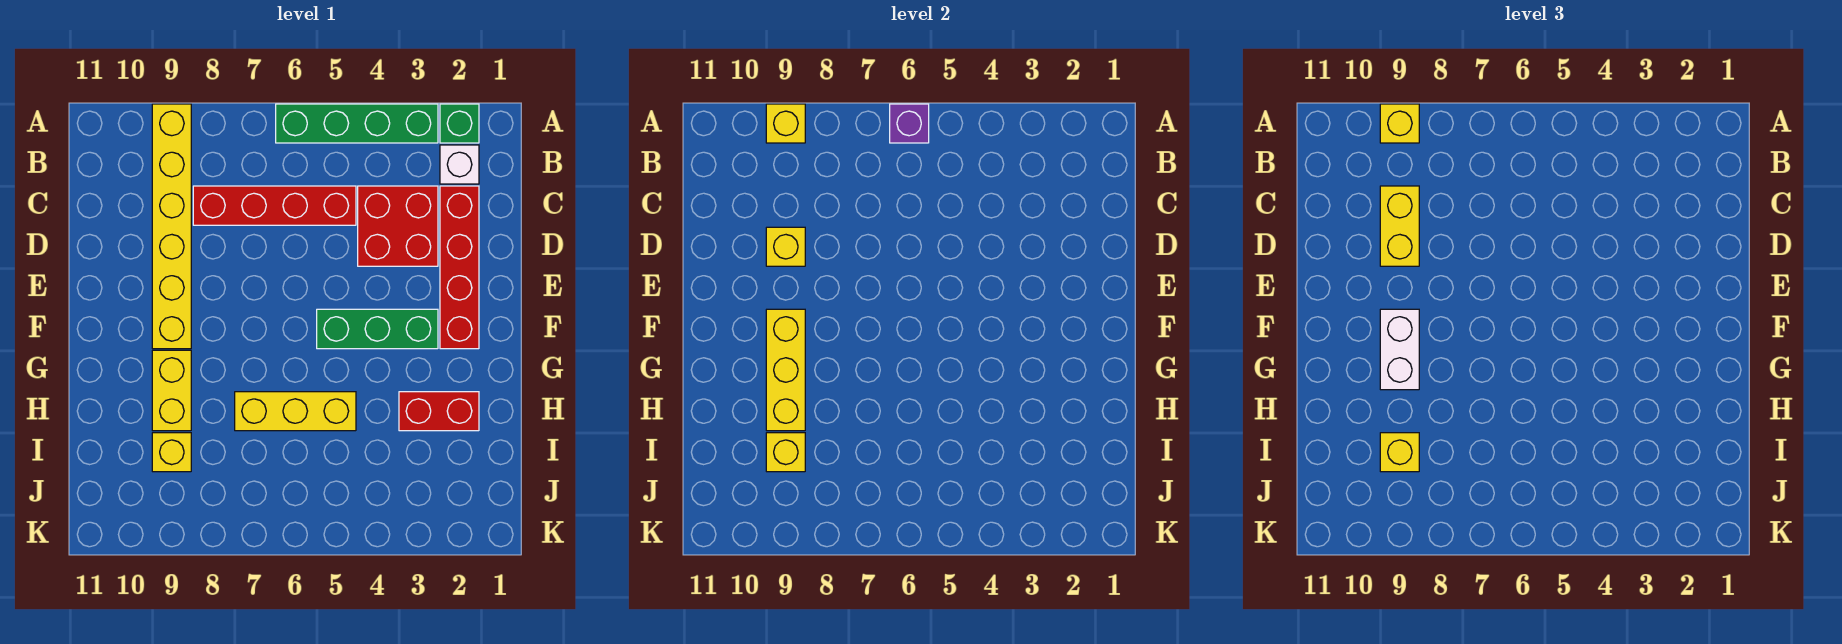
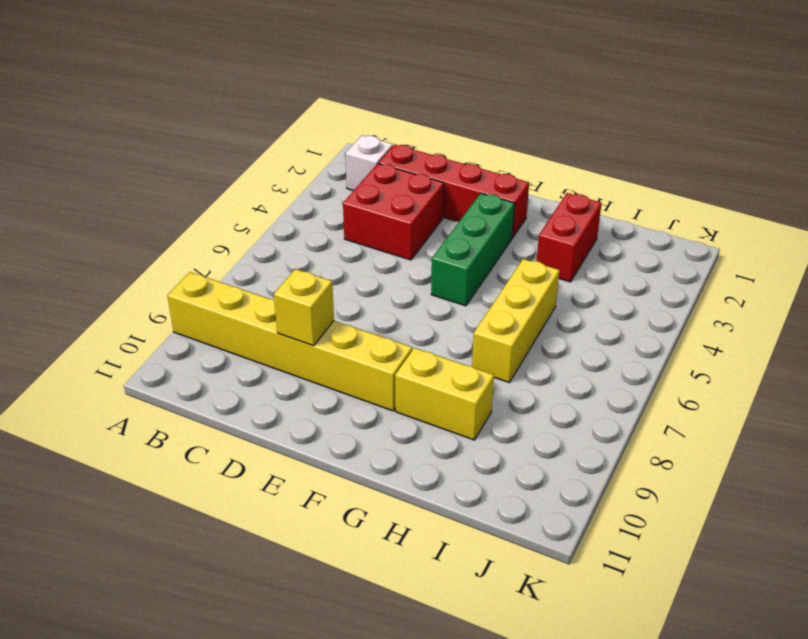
none -> green brick A2 level 1
none -> green brick A3:A6 level 1
none -> red brick C5:C8 level 1

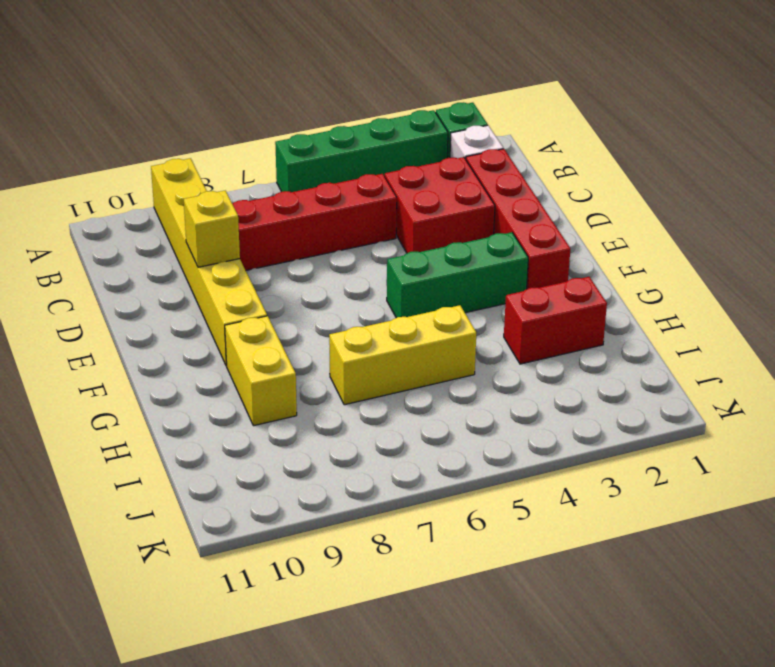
none -> yellow brick I9 level 1
none -> purple brick A6 level 2
none -> yellow brick A9 level 2

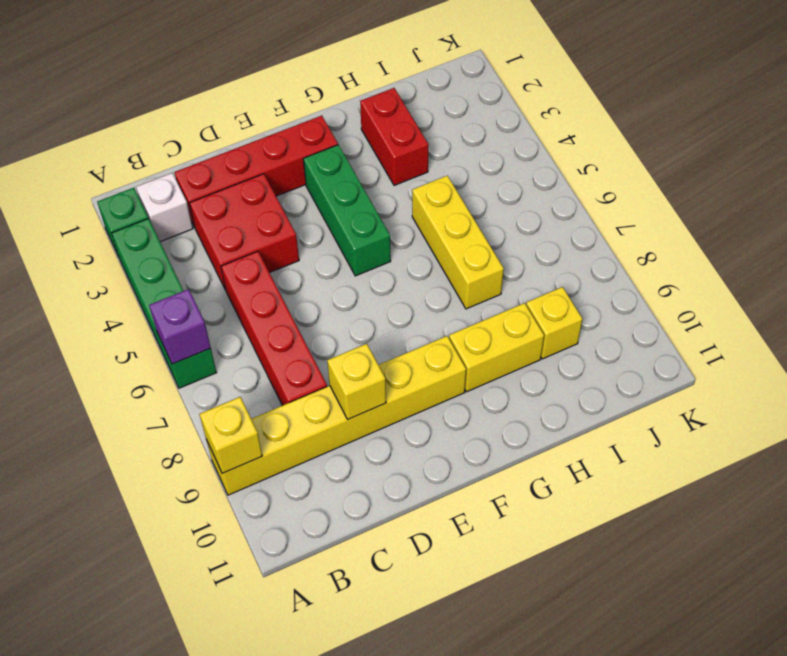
none -> yellow brick F9:H9 level 2
none -> yellow brick I9 level 2
none -> yellow brick A9 level 3

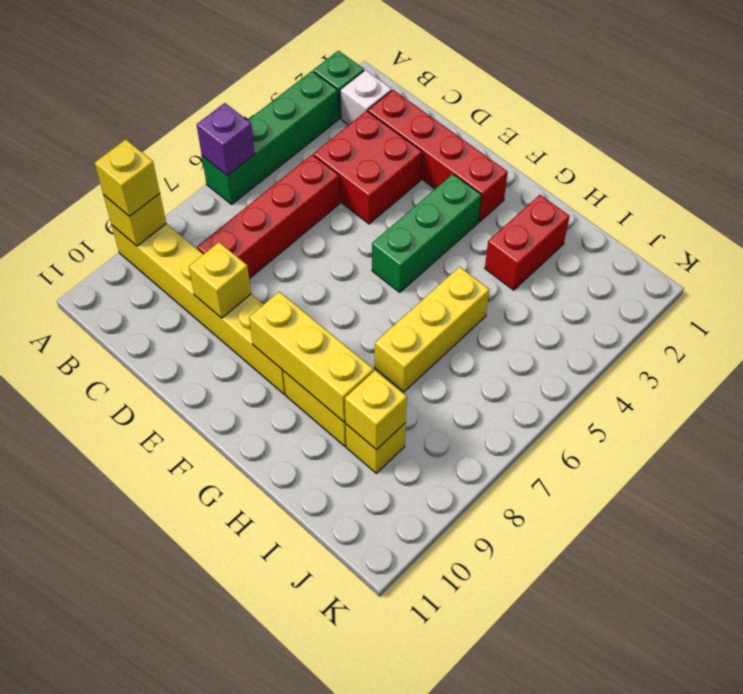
none -> yellow brick C9:D9 level 3
none -> white brick F9:G9 level 3
none -> yellow brick I9 level 3

